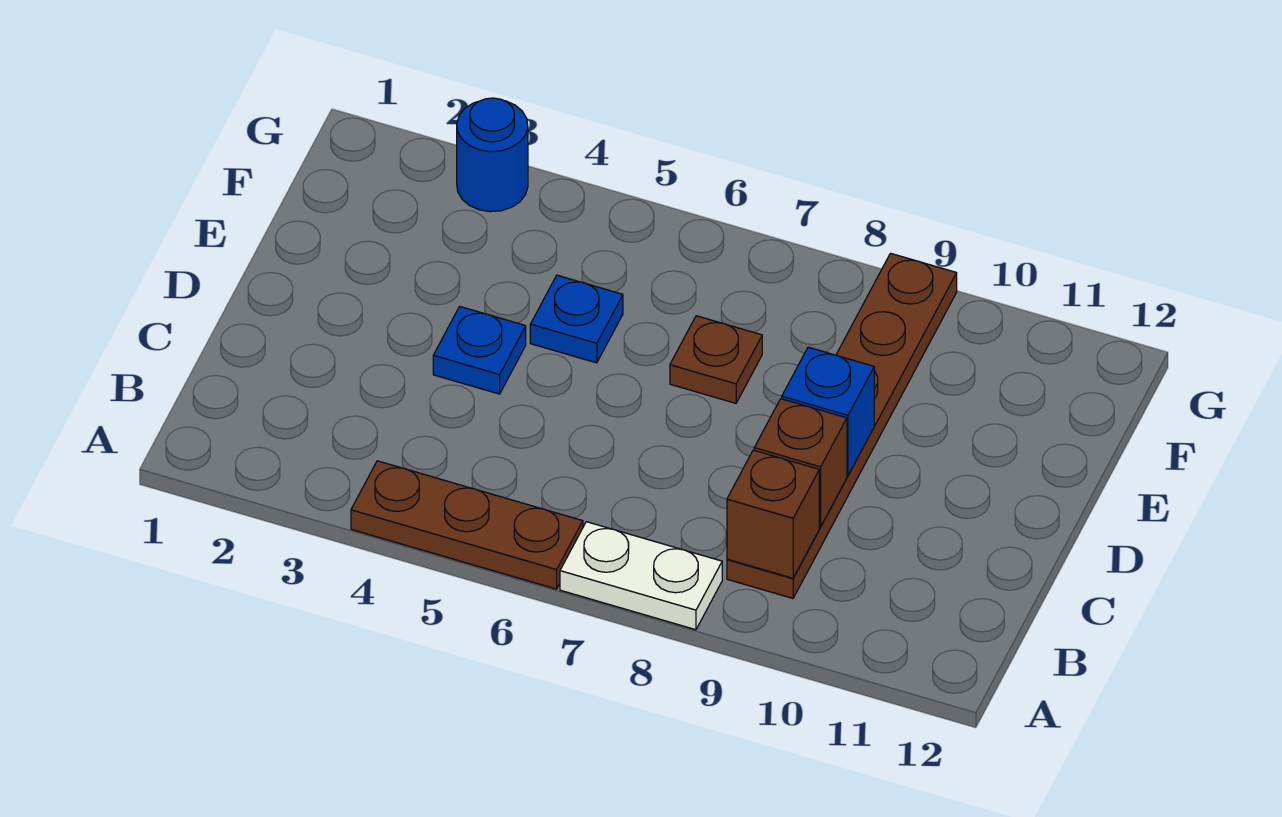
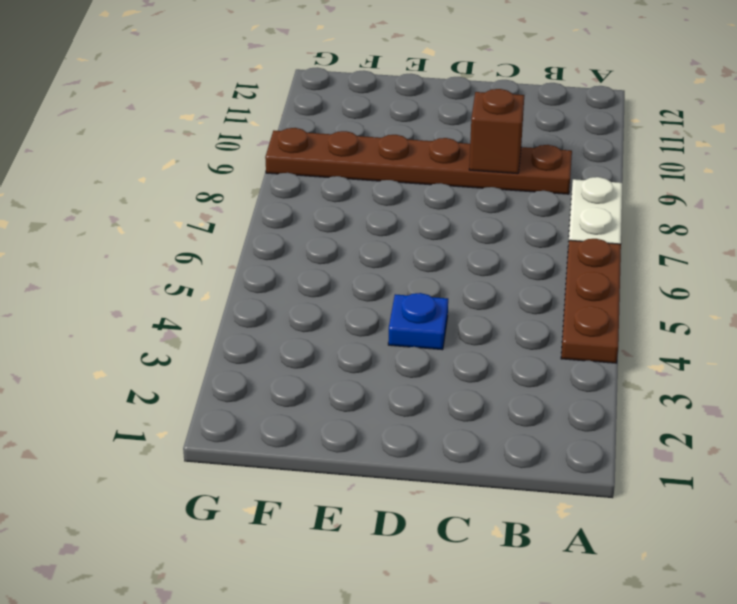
none -> blue plate E5 level 1
none -> brown plate E7 level 1

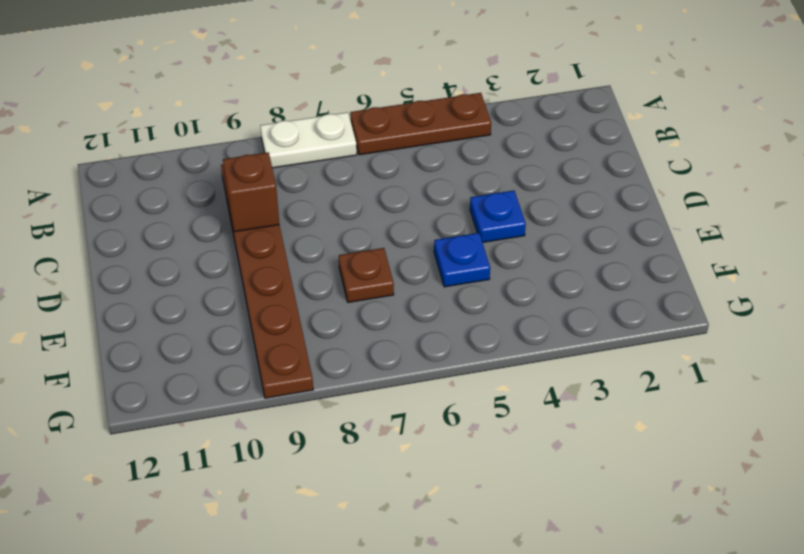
none -> blue round brick G3 level 1
none -> brown brick B9 level 2

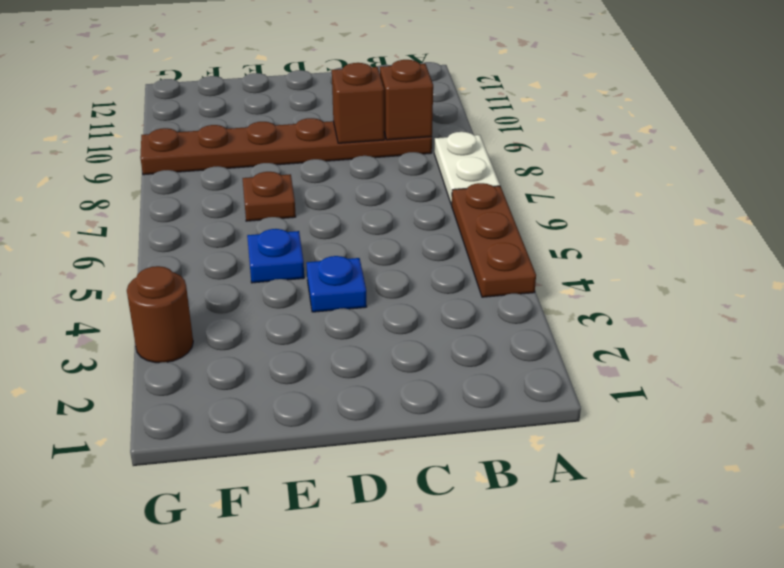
brown round brick G3 level 1 -> blue round brick G3 level 1
none -> blue brick D9 level 2

